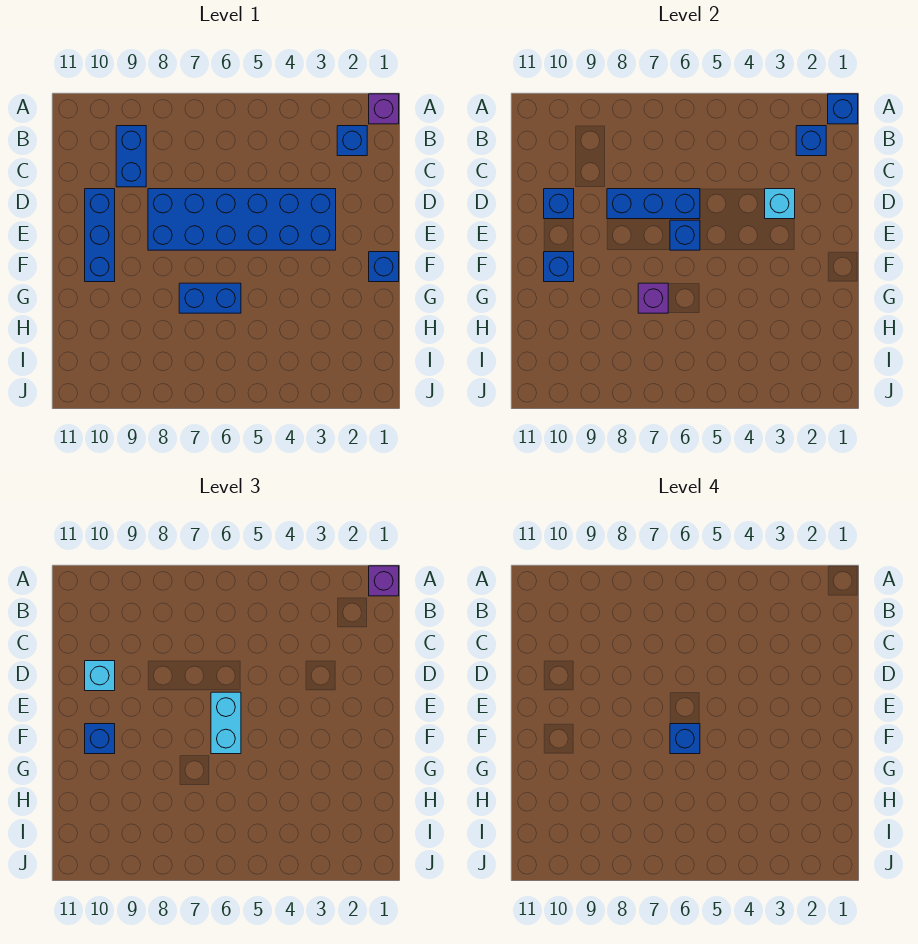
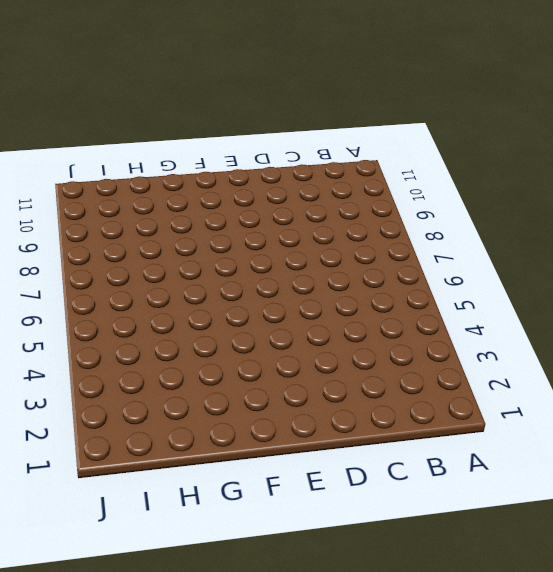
none -> purple brick A1 level 1
none -> blue brick B2 level 1
none -> blue brick B9:C9 level 1

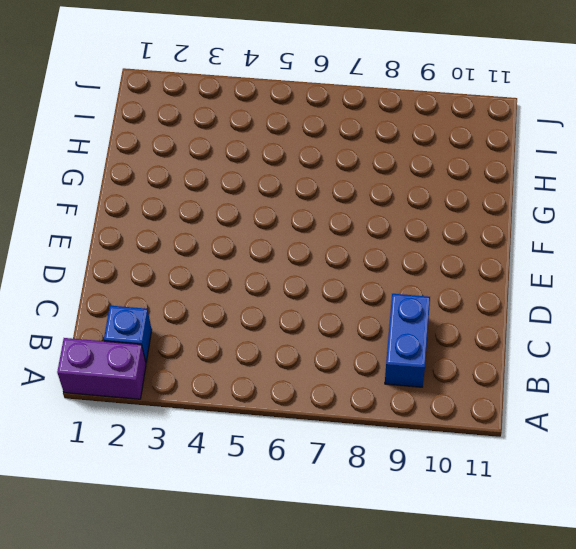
purple brick A1:A2 level 1 -> purple brick A1 level 1
none -> blue brick D3:E8 level 1
none -> blue brick D10:F10 level 1
none -> blue brick F1 level 1

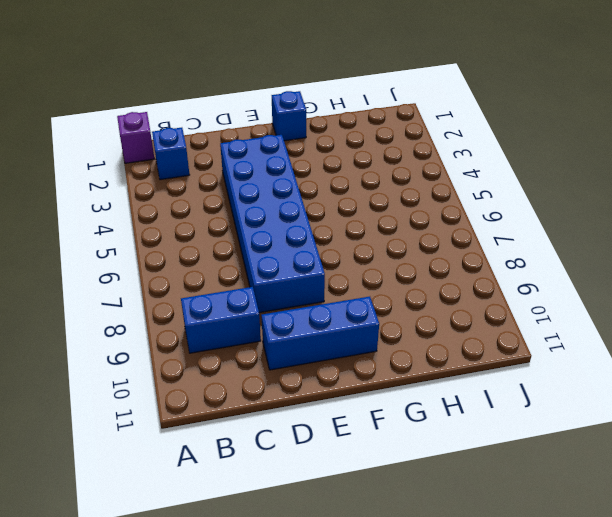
none -> blue brick G6:G7 level 1
none -> blue brick A1 level 2
none -> blue brick B2 level 2

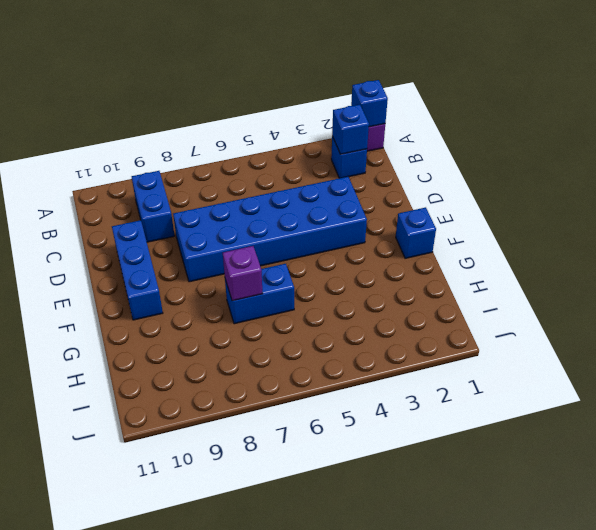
none -> cyan brick D3 level 2
none -> blue brick D6:D8 level 2
none -> blue brick D10 level 2

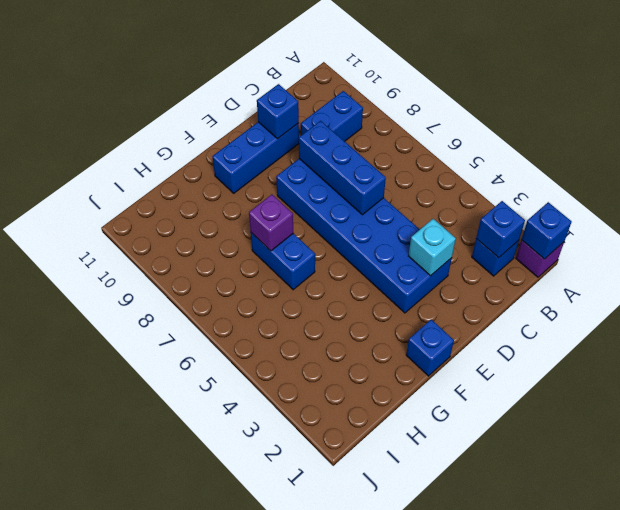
none -> blue brick E6 level 2
none -> blue brick F10 level 2
none -> purple brick A1 level 3

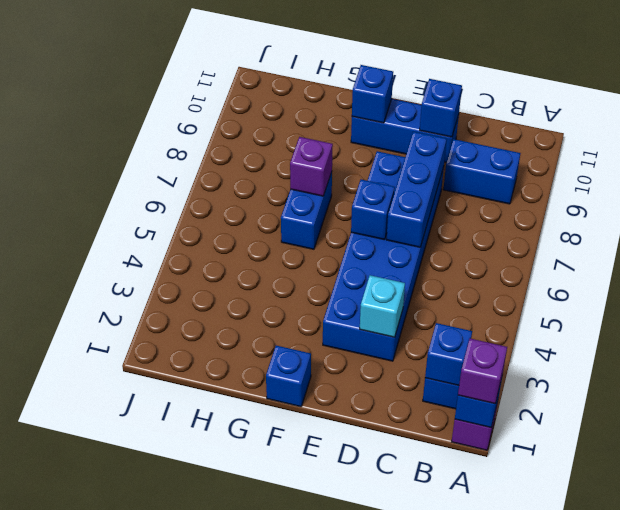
none -> cyan brick D10 level 3
none -> cyan brick E6:F6 level 3
none -> blue brick F10 level 3

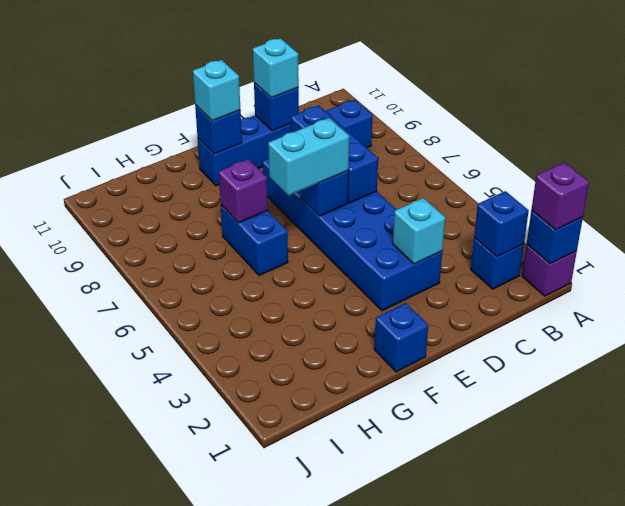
cyan brick F10 level 3 -> blue brick F10 level 3
none -> blue brick F6 level 4

